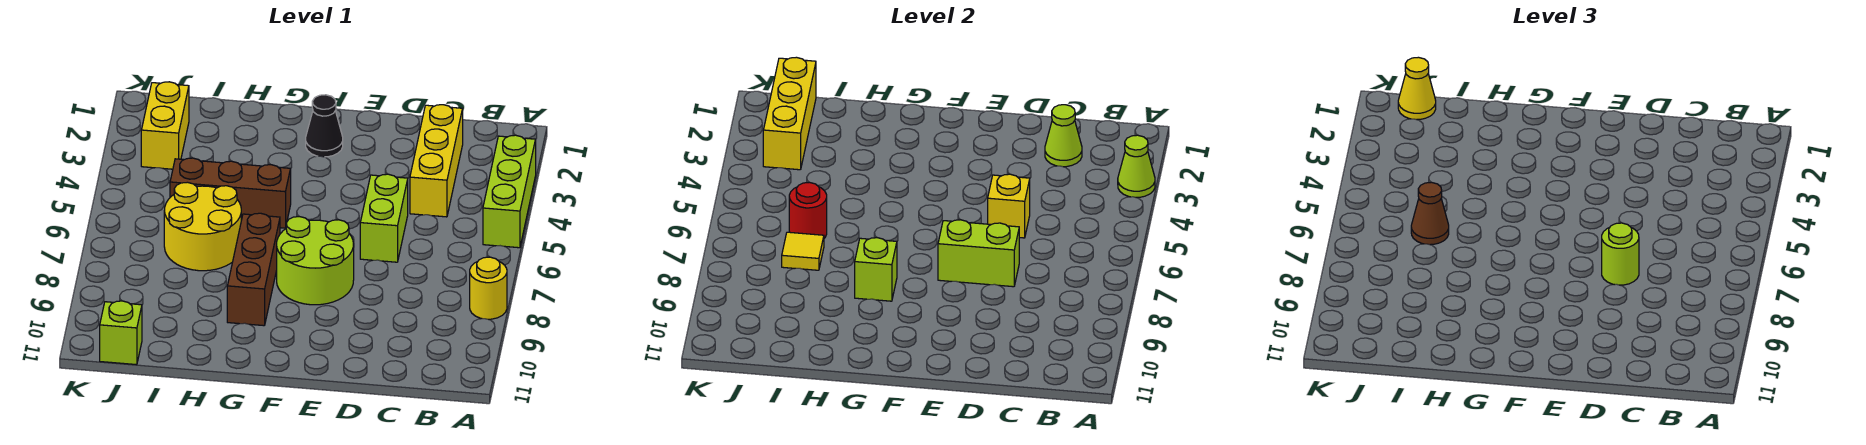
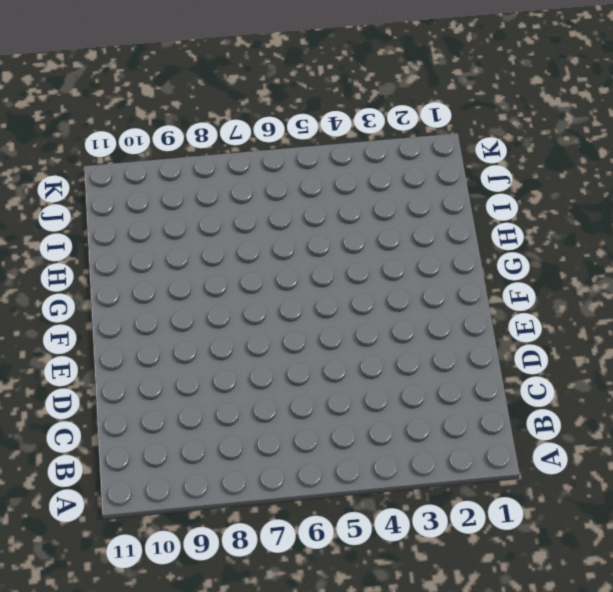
none -> lime brick A3:A5 level 1
none -> yellow round brick A8 level 1
none -> yellow brick C2:C4 level 1

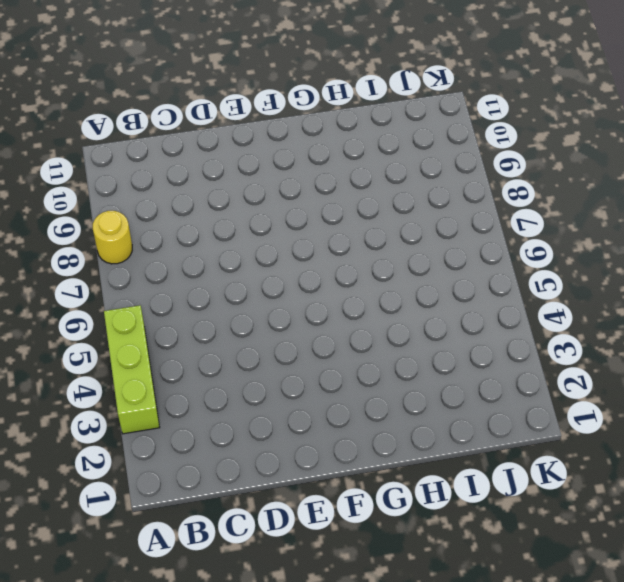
none -> yellow brick C2:C4 level 1
none -> lime brick D5:D6 level 1
none -> lime round brick E7:F8 level 1

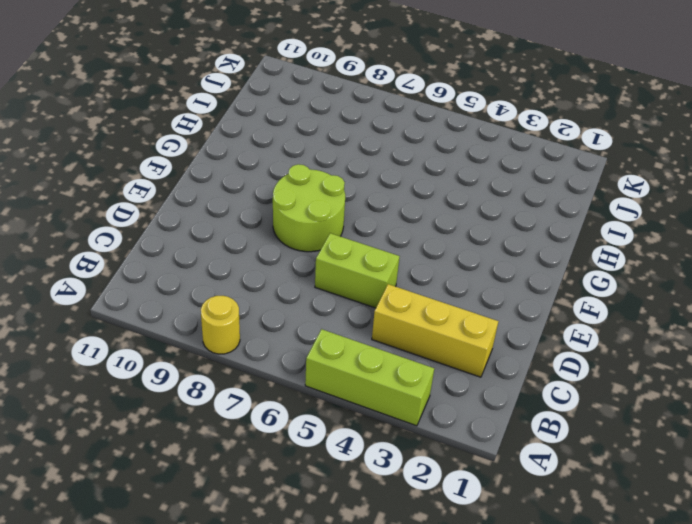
none -> black cone F2 level 1
none -> brown brick G5:I5 level 1
none -> brown brick G7:G9 level 1

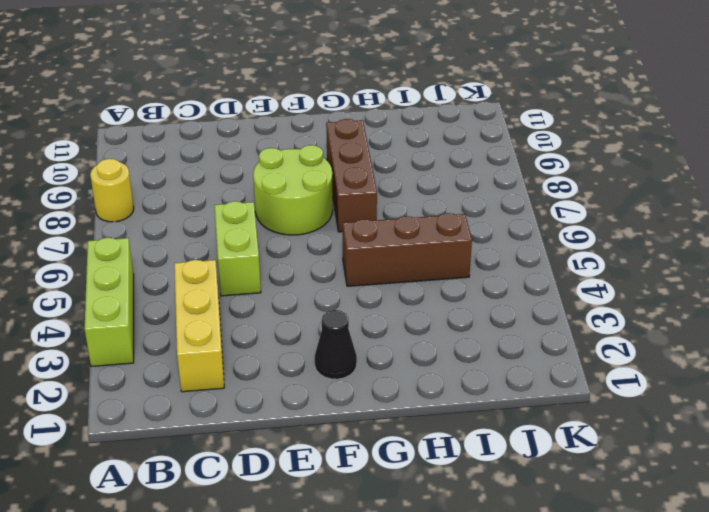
none -> yellow round brick H6:I7 level 1
none -> yellow brick J2:J3 level 1
none -> lime brick J11 level 1

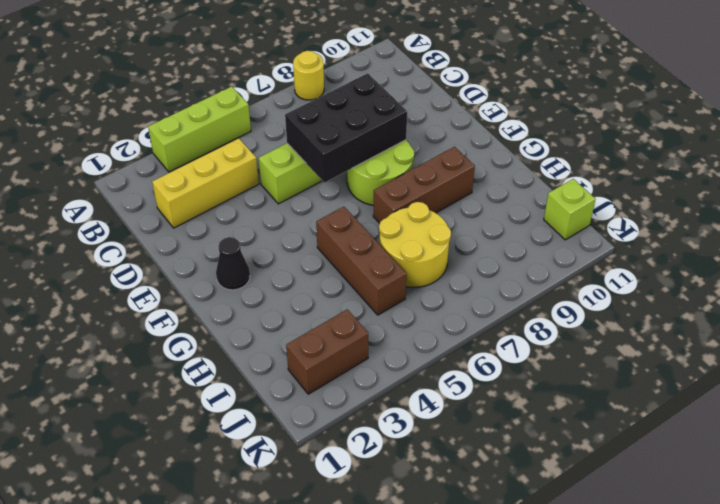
black brick D6:E8 level 2 -> lime brick D7:E7 level 2
brown brick J2:J3 level 1 -> yellow brick J2:J3 level 1
none -> lime cone A3 level 2
none -> lime cone C2 level 2
none -> yellow brick D5 level 2

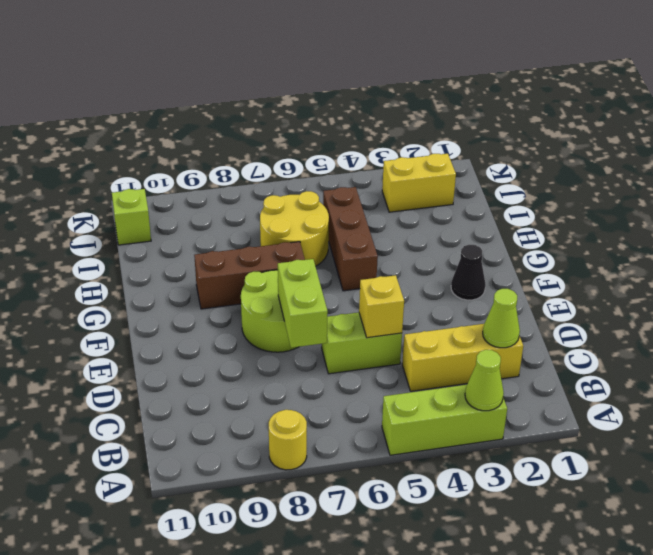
none -> lime brick G8 level 2
none -> red round brick I6 level 2
none -> yellow tile I7 level 2

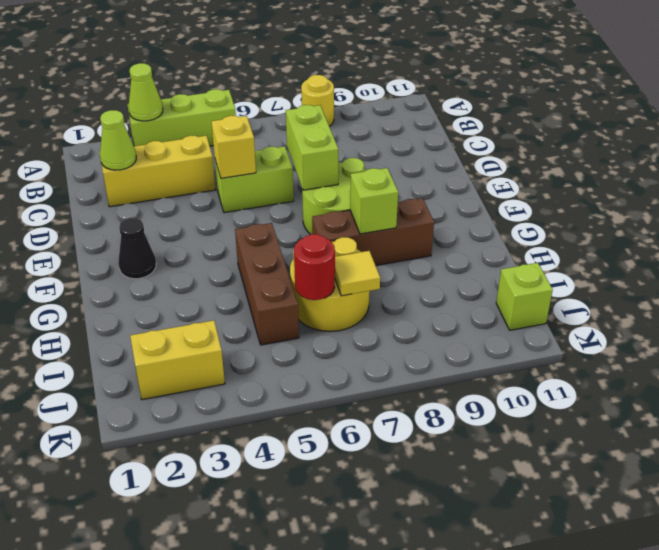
none -> yellow brick J1:J3 level 2
none -> lime round brick D7 level 3
none -> brown cone I6 level 3

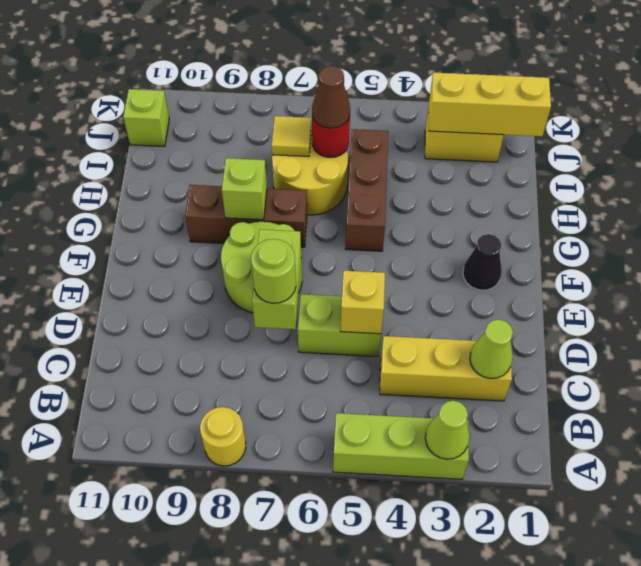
none -> yellow cone J1 level 3

